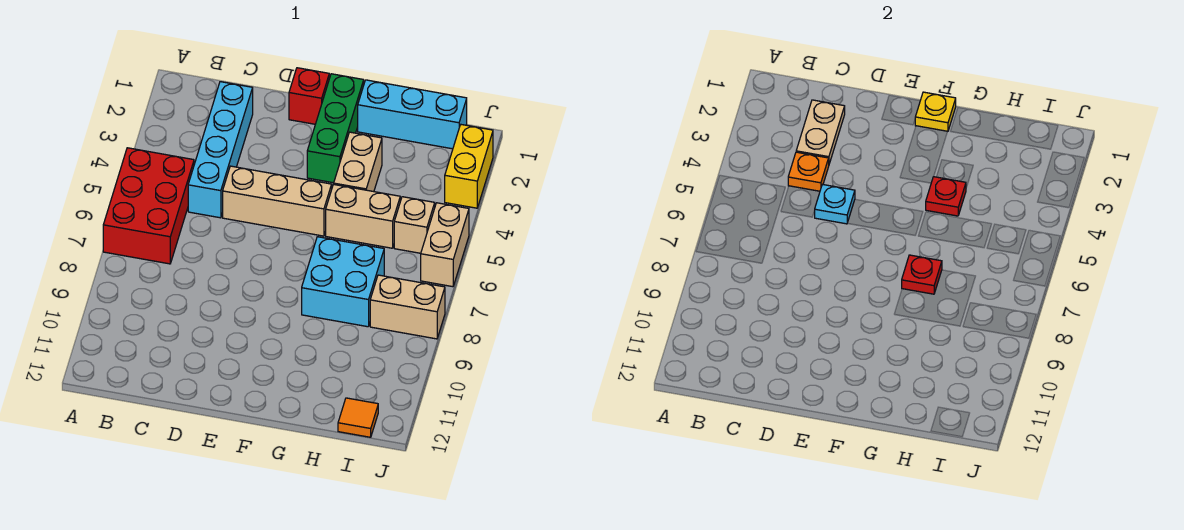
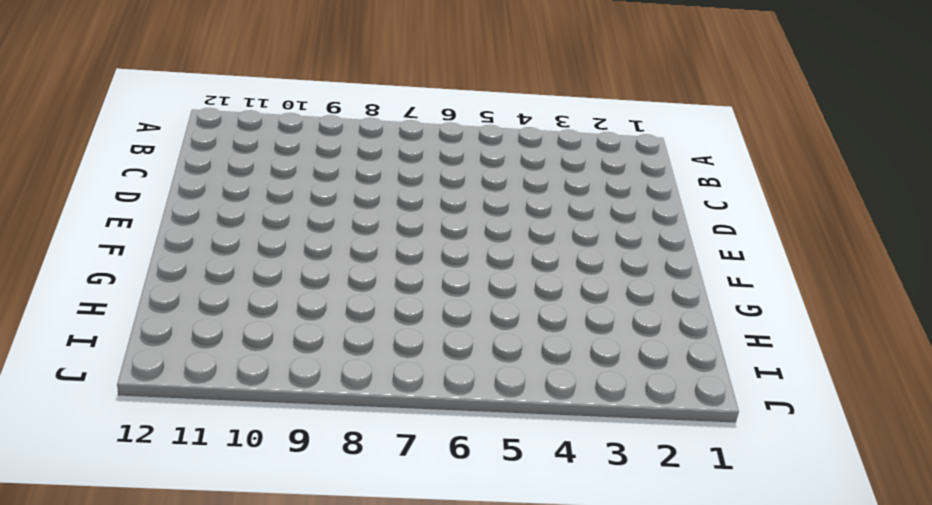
none -> red brick A5:B7 level 1
none -> cyan brick C2:C5 level 1
none -> tan brick D5:F5 level 1

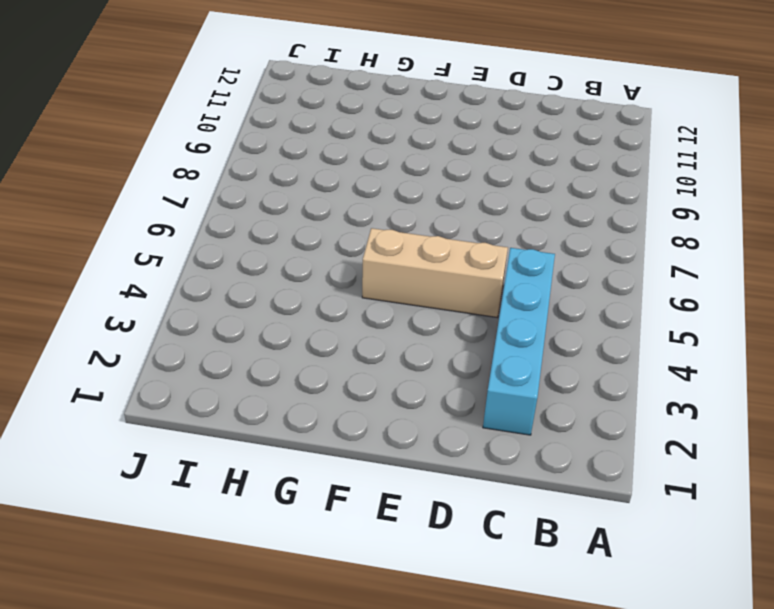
none -> red brick A5:B7 level 1
none -> red brick E1 level 1
none -> green brick F1:F3 level 1

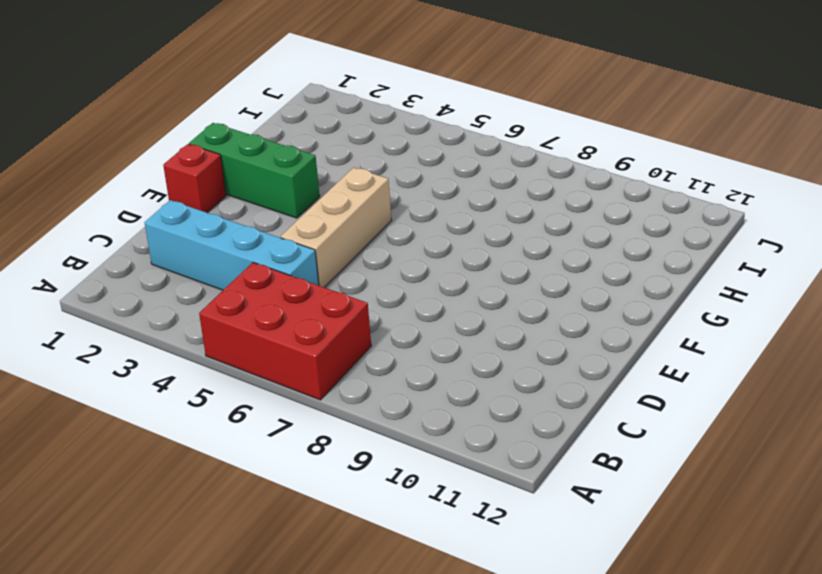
none -> cyan brick G1:I1 level 1
none -> tan brick G3:G4 level 1
none -> tan brick G5:H5 level 1

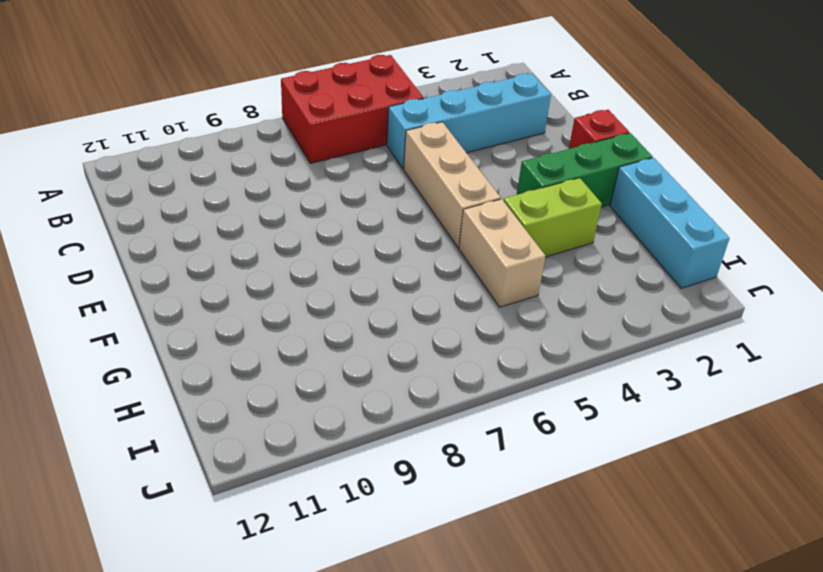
lime brick G3:G4 level 1 -> tan brick G3:G4 level 1
none -> cyan brick G7:H8 level 1
none -> tan brick I5 level 1
none -> tan brick I8:J8 level 1

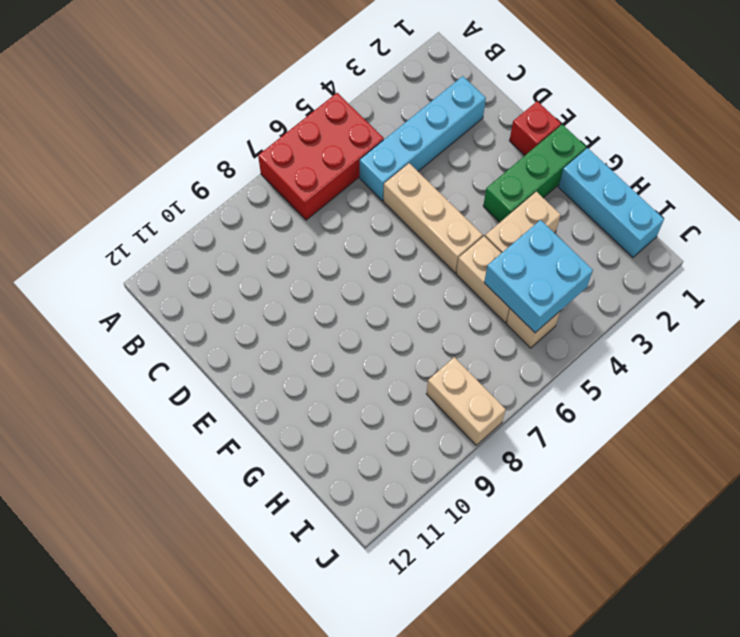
cyan brick H4:I5 level 2 -> cyan brick G7:H8 level 1
none -> orange tile I12 level 1
none -> yellow brick J2:J3 level 1
none -> tan brick J5:J6 level 1

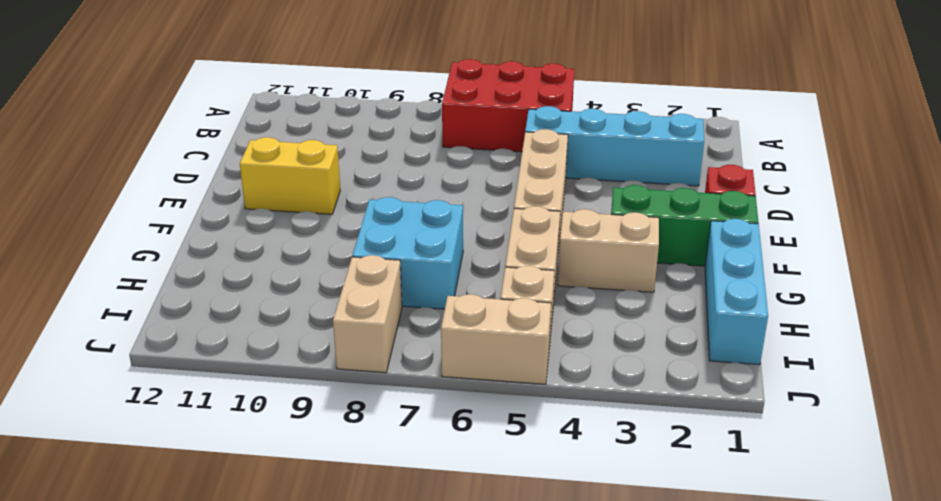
yellow brick E10:E11 level 1 -> yellow brick J2:J3 level 1
none -> orange tile I12 level 1
none -> tan plate C2:C3 level 2
none -> orange plate C4 level 2

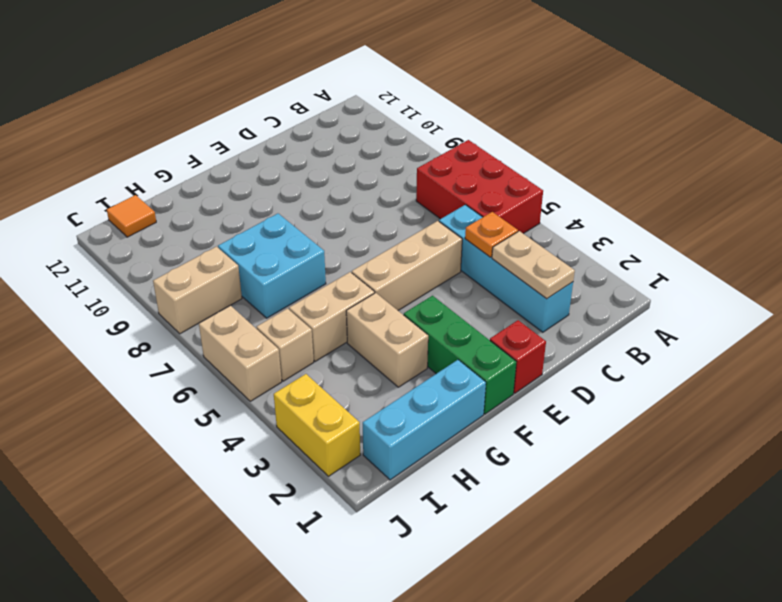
none -> cyan plate D5 level 2
none -> yellow plate F1 level 2
none -> red plate G4 level 2

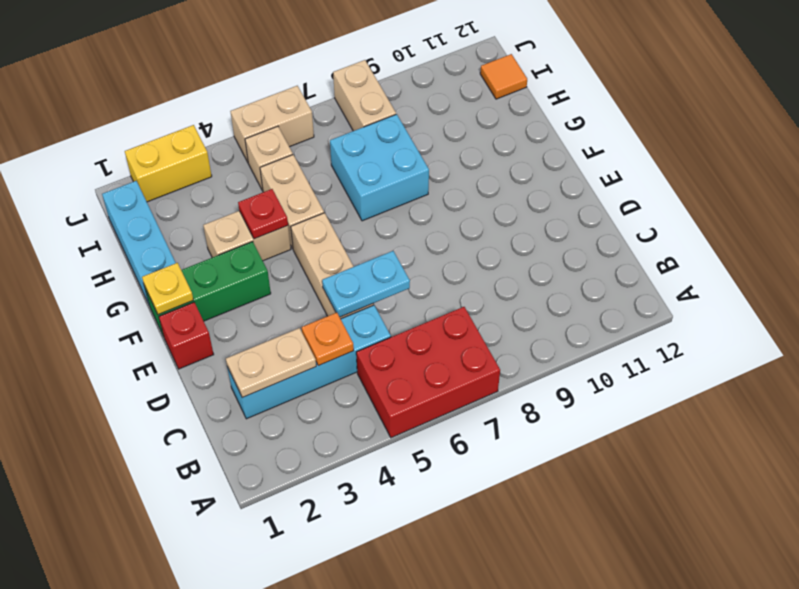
cyan plate D5:D6 level 2 -> cyan plate D5 level 2
none -> red plate G7 level 2

